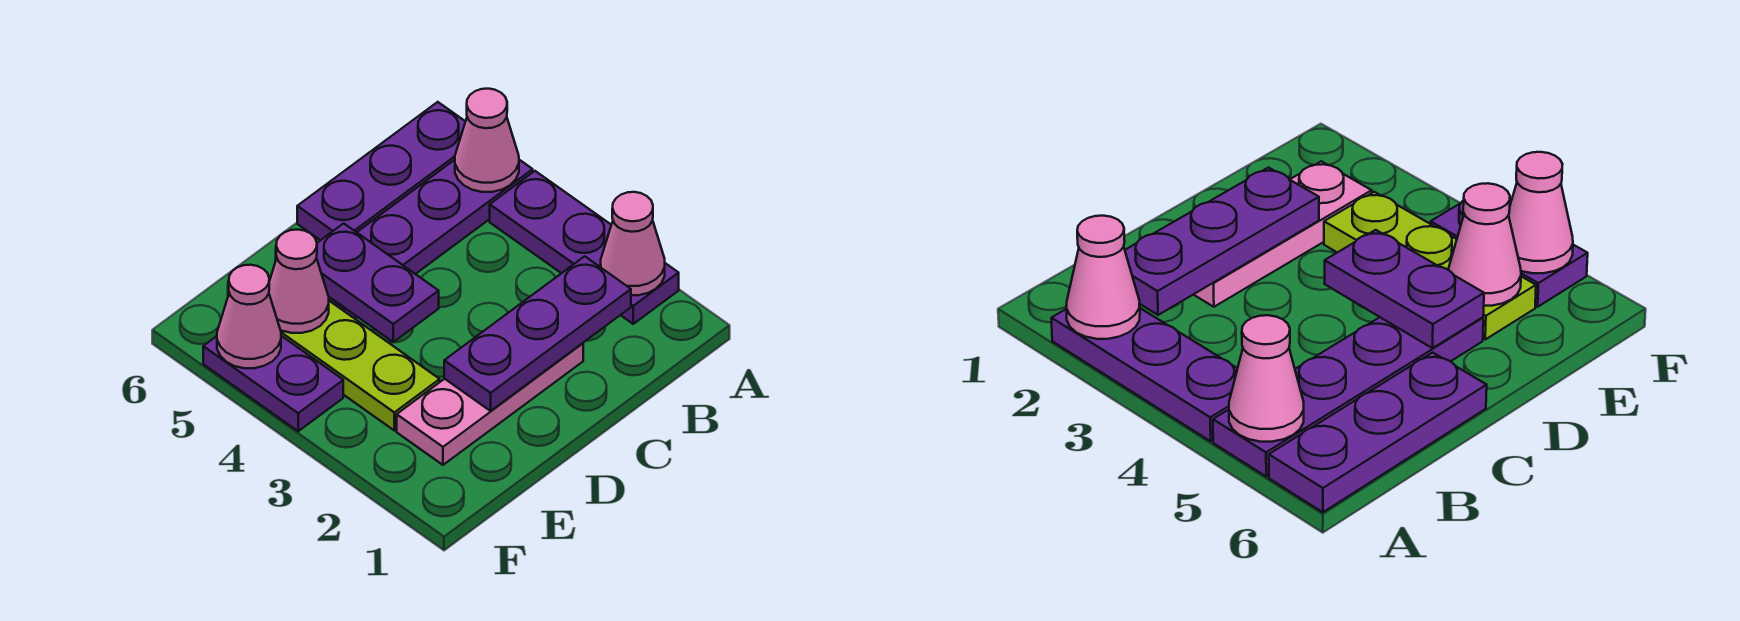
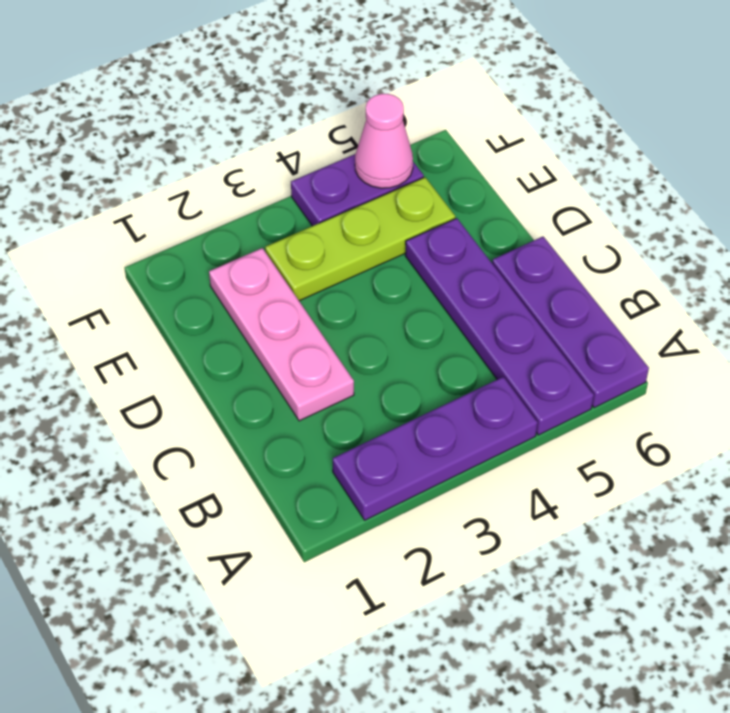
none -> pink cone A2 level 2
none -> pink cone A5 level 2
none -> purple plate B2:D2 level 2

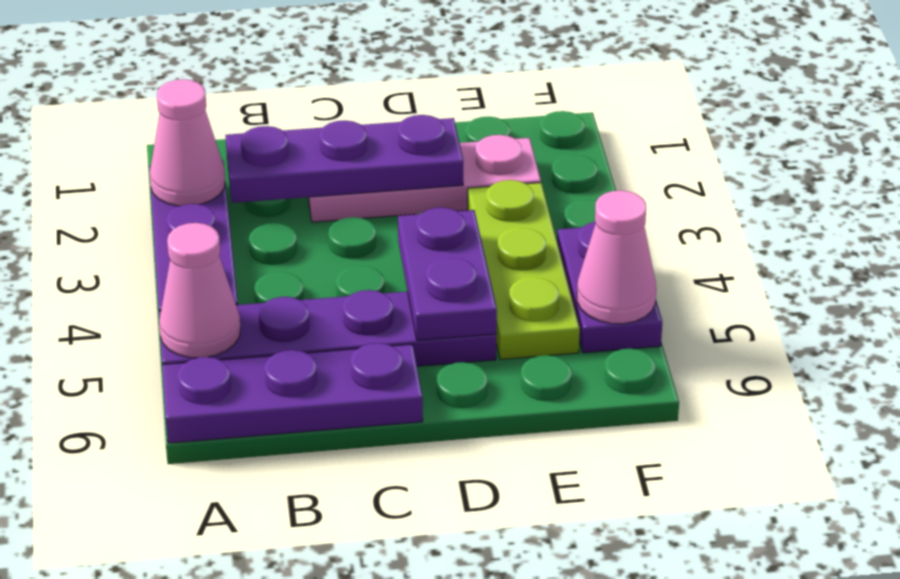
none -> pink cone E5 level 2

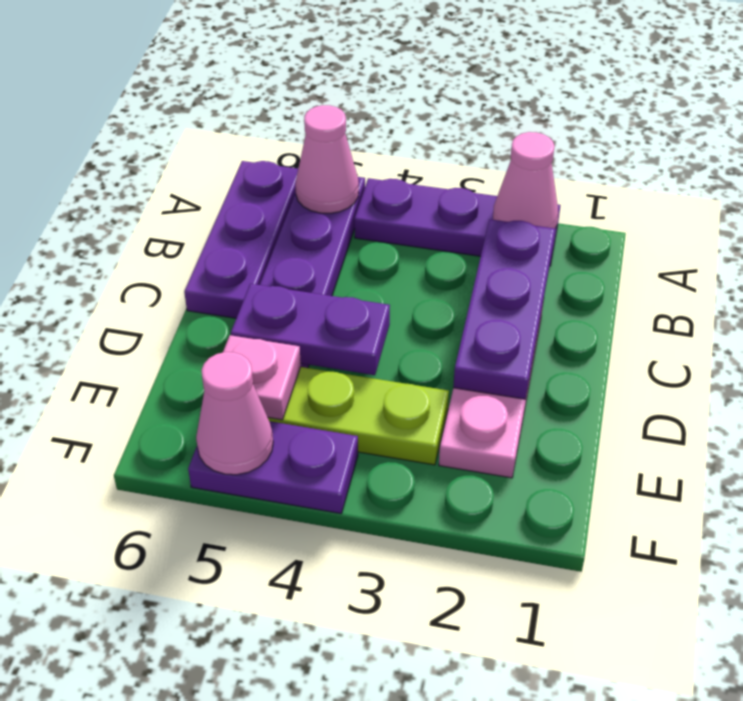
pink plate E5 level 2 -> pink cone E5 level 2

